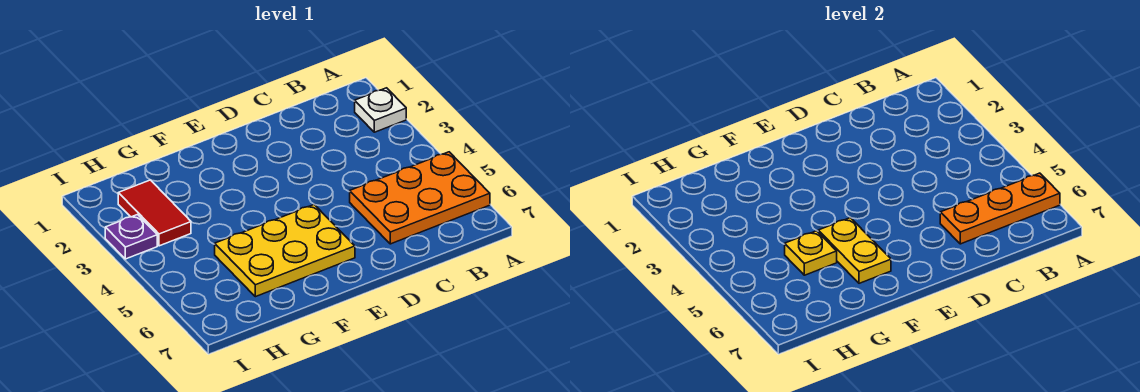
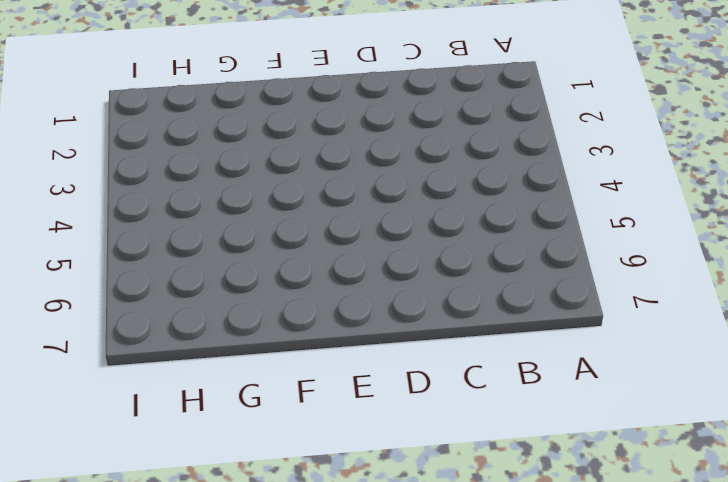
none -> white plate A2 level 1
none -> orange plate A5:C6 level 1

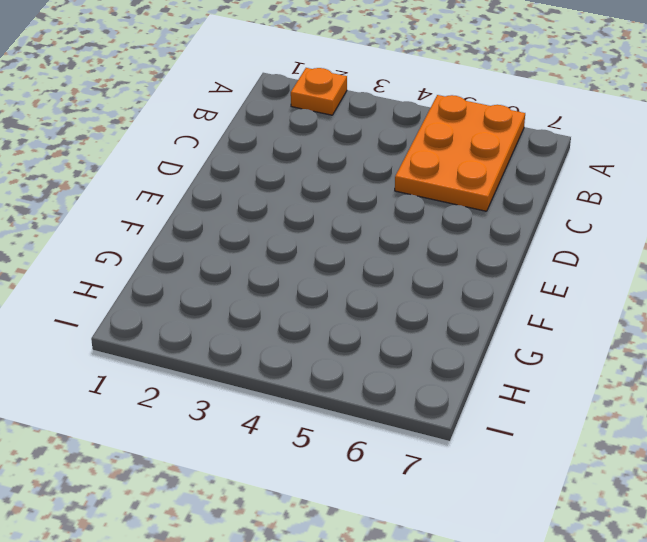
orange plate A2 level 1 -> white plate A2 level 1
none -> yellow plate E5:G6 level 1
none -> red tile H2:H3 level 1

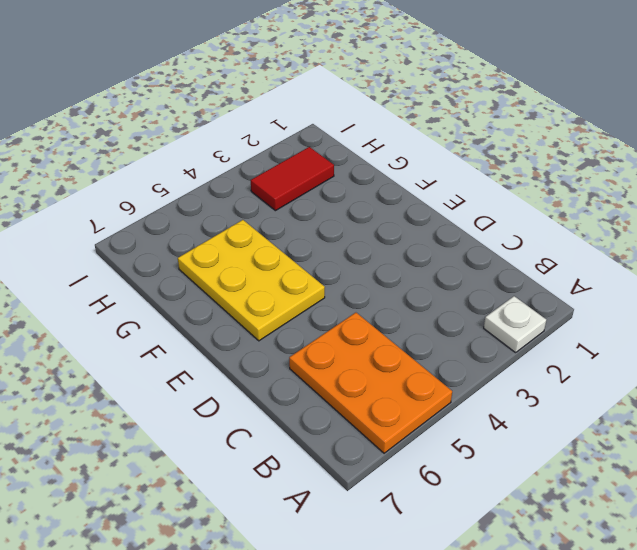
none -> purple plate I3 level 1
none -> orange plate A6:C6 level 2

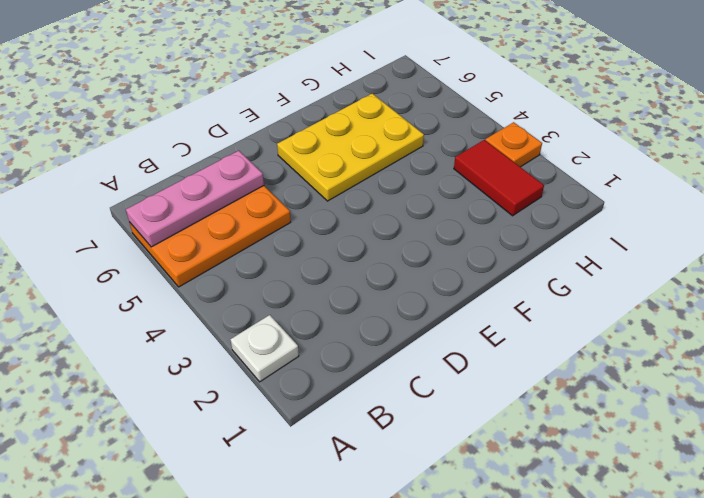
pink plate A6:C6 level 2 -> orange plate A6:C6 level 2
orange plate I3 level 1 -> purple plate I3 level 1
none -> yellow plate F5:F6 level 2
none -> yellow plate G5 level 2

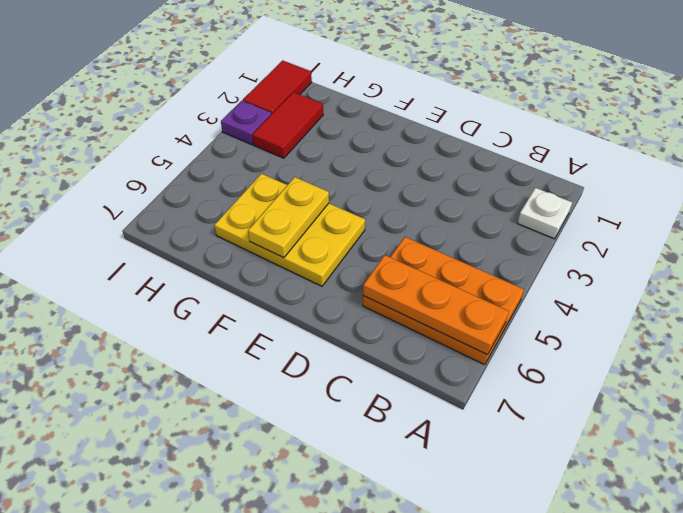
red tile I1:I2 level 1 -> none
none -> yellow plate G5 level 2

